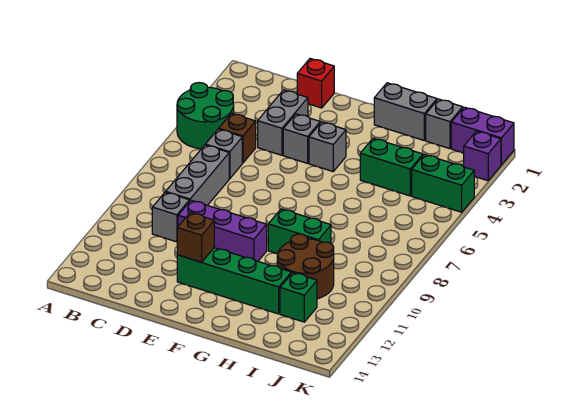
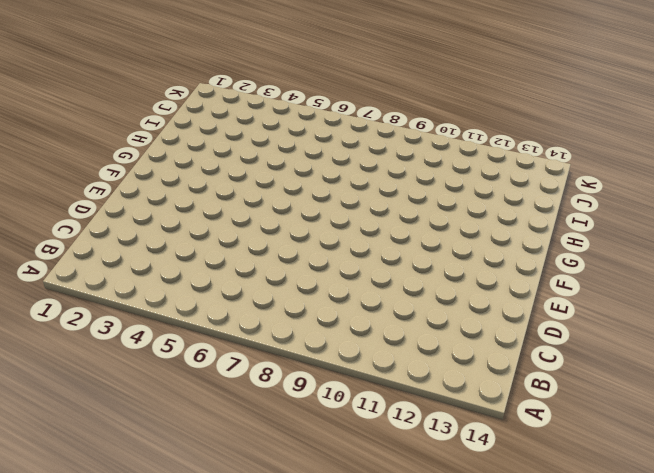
none -> green round brick A4:B5 level 1
none -> brown brick C5 level 1
none -> grey brick C6 level 1

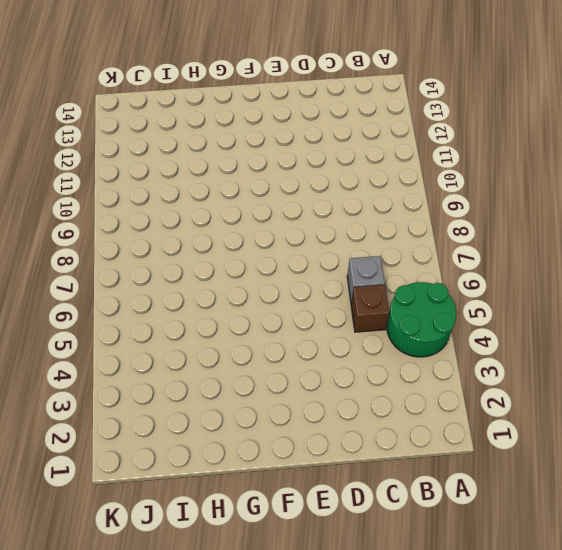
none -> grey brick C7:C9 level 1
none -> grey brick C10 level 1
none -> red brick D1 level 1

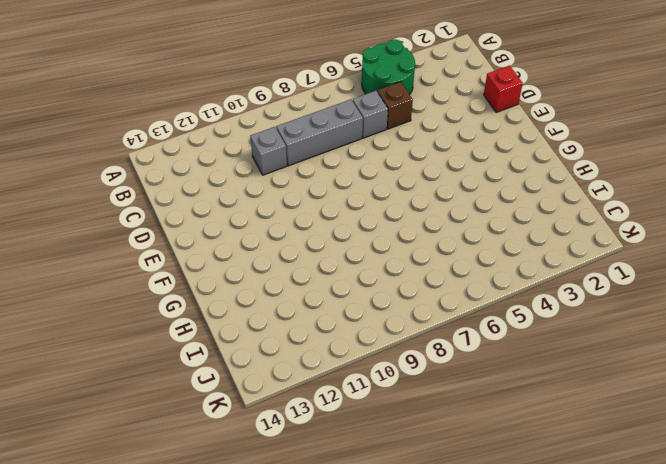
none -> grey brick D3:D4 level 1
none -> purple brick D10:F10 level 1
none -> grey brick E4 level 1

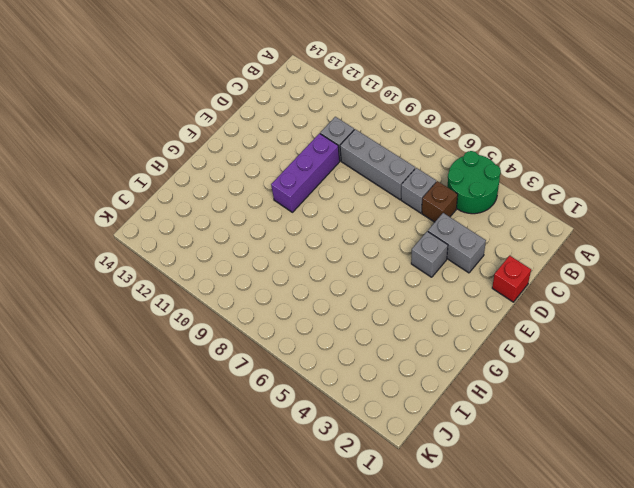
none -> green brick E12:H12 level 1
none -> grey brick F4 level 1
none -> grey brick G1:H1 level 1

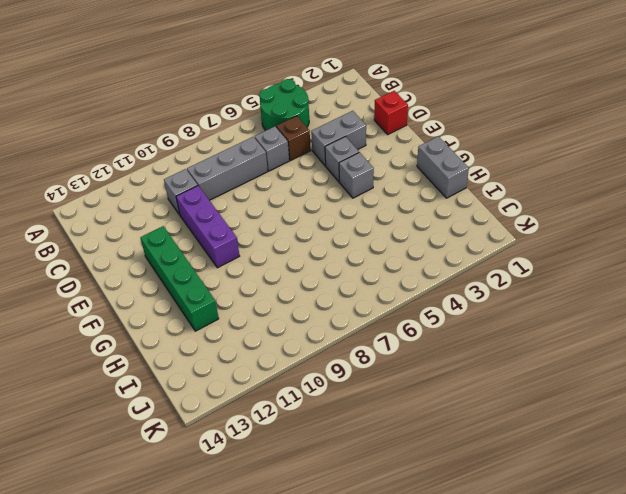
none -> green brick G9:H9 level 1
none -> green brick H4:I4 level 1
none -> brown round brick H10:I11 level 1

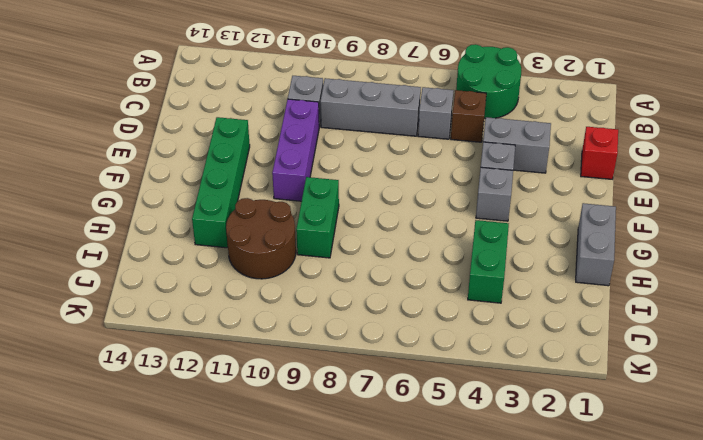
none -> grey brick I1 level 1
none -> green brick I12 level 1
none -> purple brick J1:K1 level 1

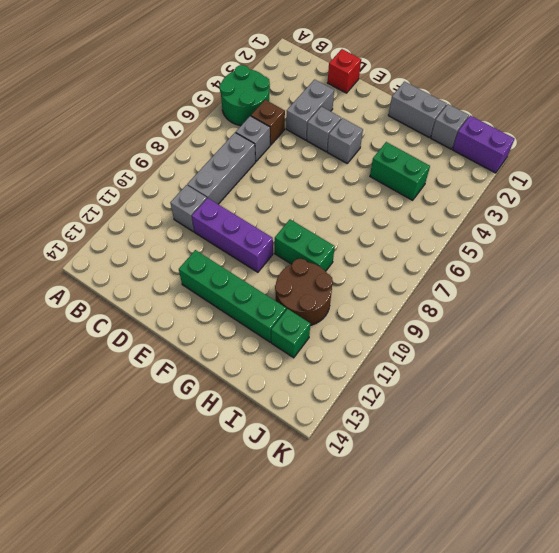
none -> green brick J4:K4 level 1
none -> purple brick K2 level 1
none -> brown brick E12 level 2

